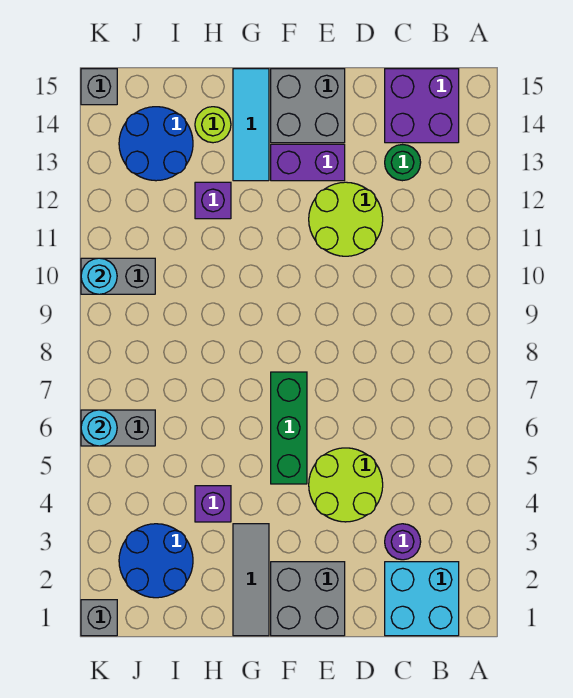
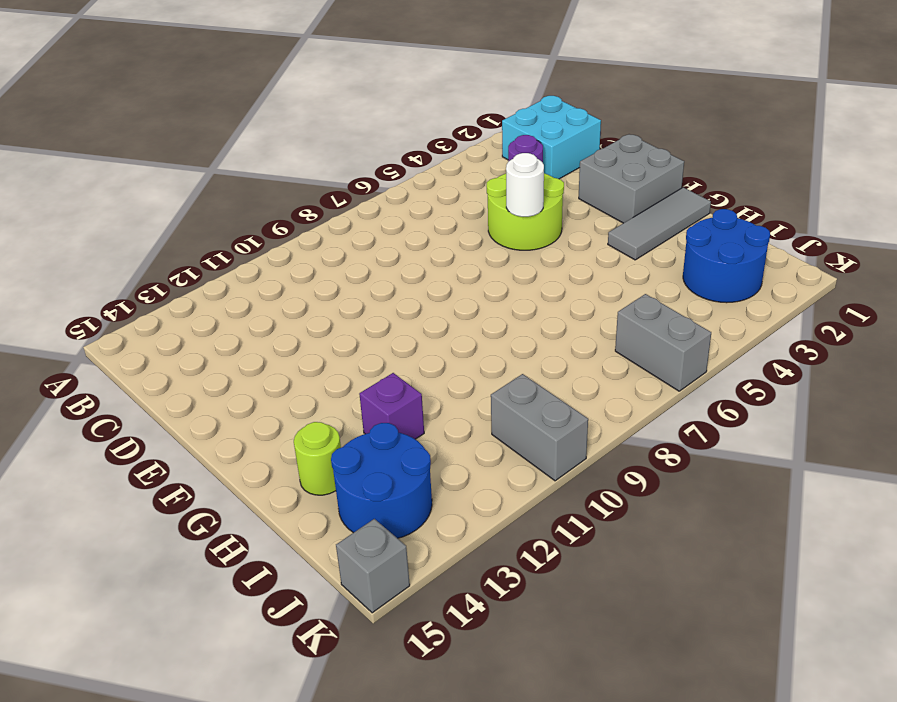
white round brick E5 level 2 -> none
none -> purple brick B14:C15 level 1
none -> green round brick C13 level 1
none -> lime round brick D11:E12 level 1

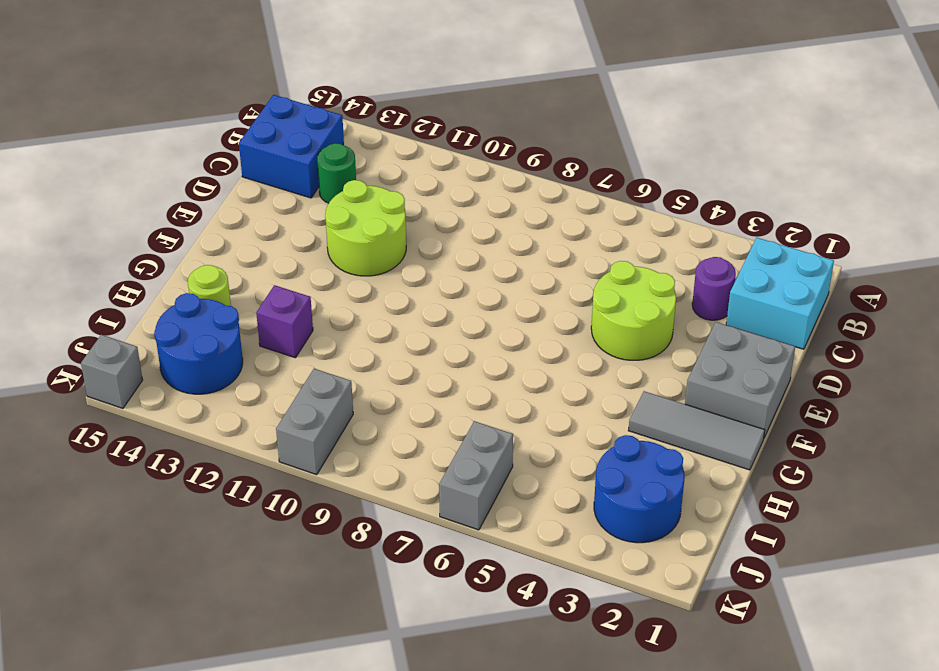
blue brick B14:C15 level 1 -> purple brick B14:C15 level 1
none -> purple brick E13:F13 level 1
none -> grey brick E14:F15 level 1
none -> green brick F5:F7 level 1

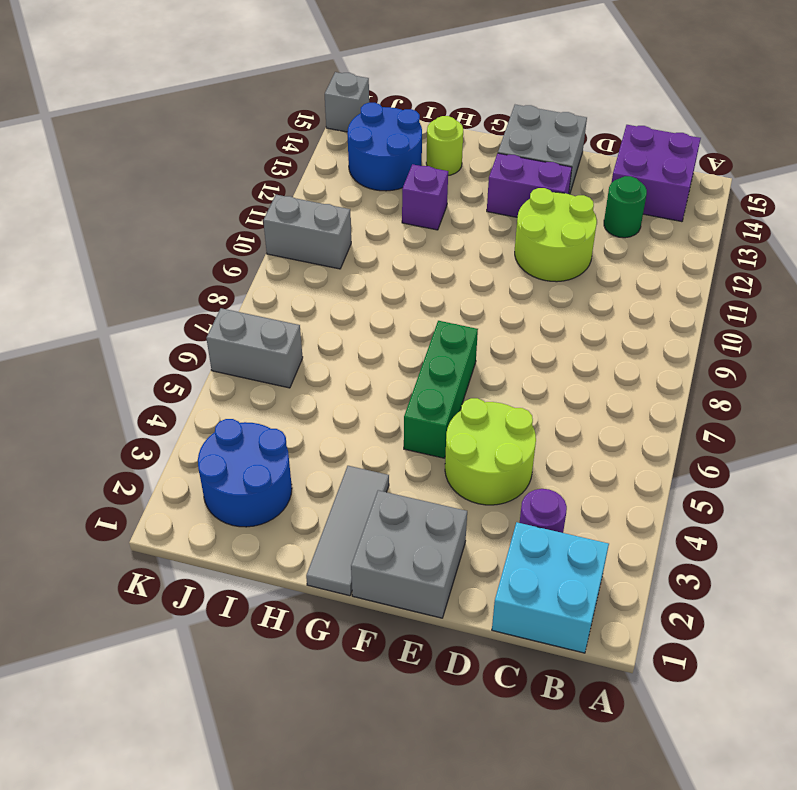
none -> cyan tile G13:G15 level 1
none -> purple brick H4 level 1
none -> grey brick K1 level 1

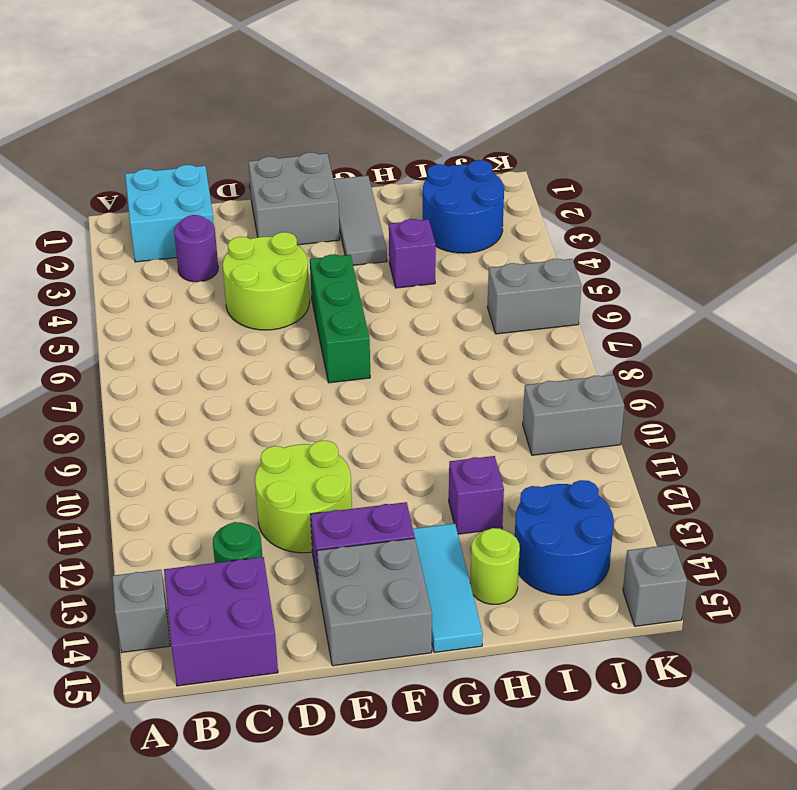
grey brick A14 level 1 -> grey brick K1 level 1
none -> cyan round brick K6 level 2
none -> cyan round brick K10 level 2

